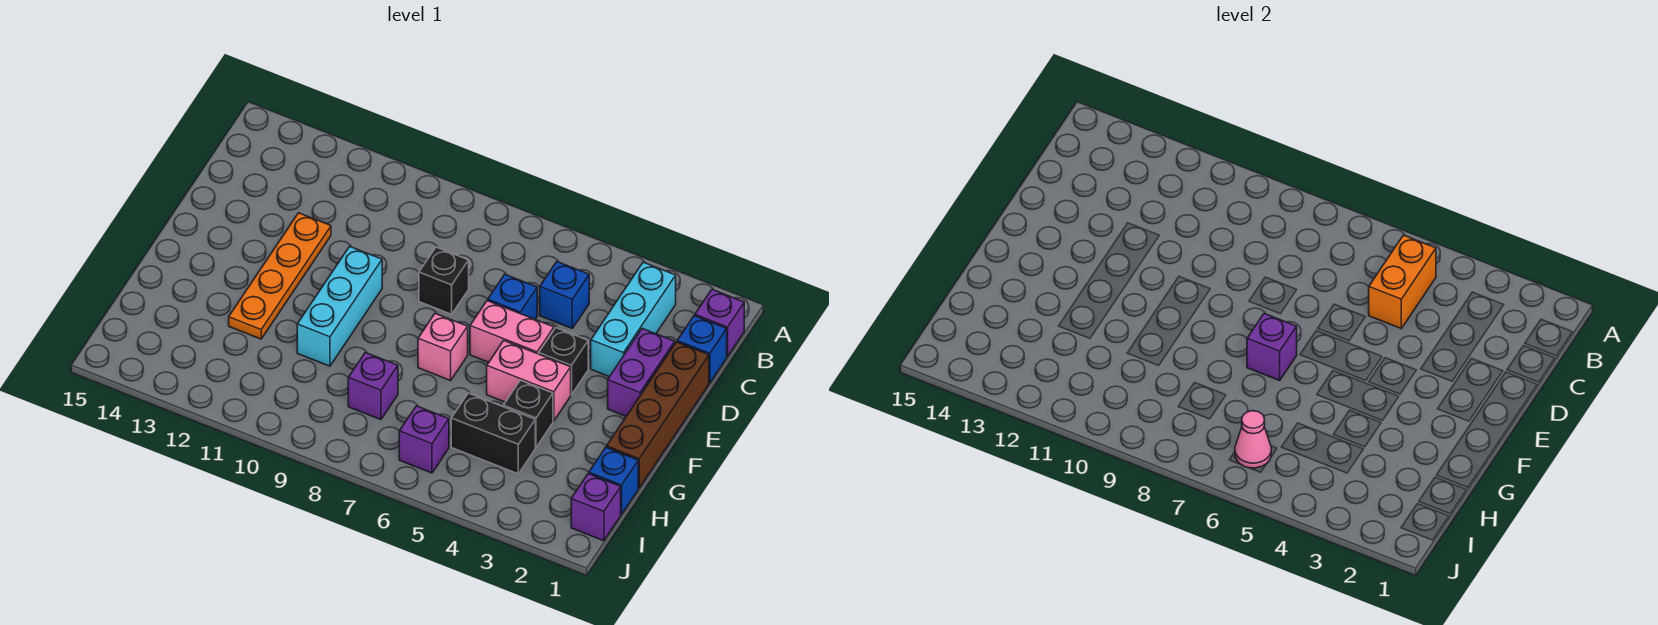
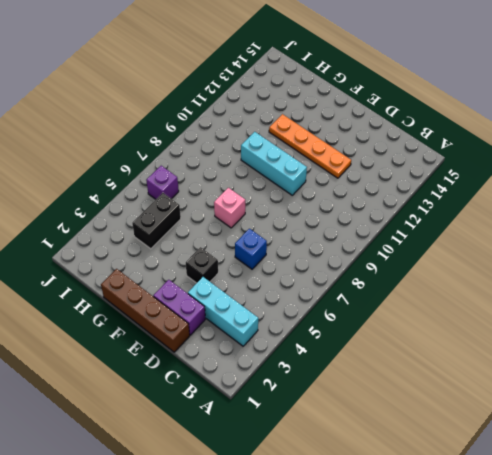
none -> purple brick B1 level 1
none -> blue brick C1 level 1
none -> blue brick C5 level 1

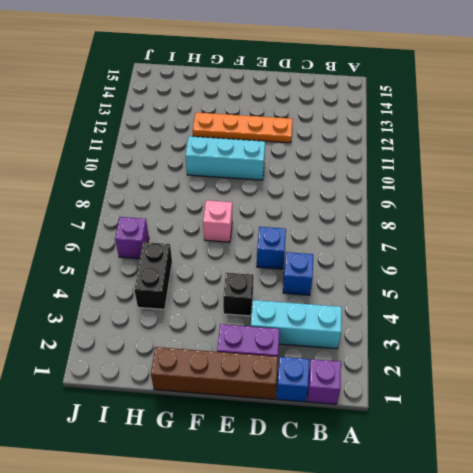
none -> black brick D8 level 1
none -> pink brick E5:E6 level 1
none -> pink brick F4:F5 level 1

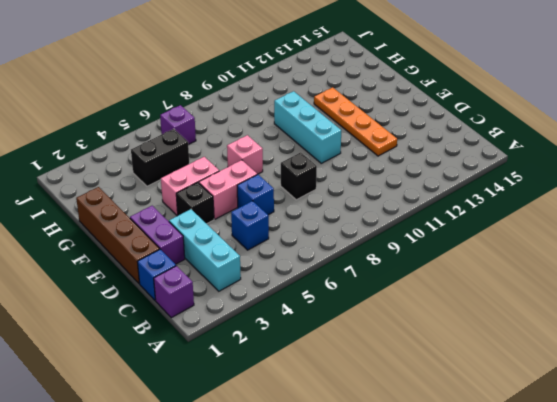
none -> black brick G4 level 1
none -> blue brick H1 level 1
none -> purple brick H8 level 1

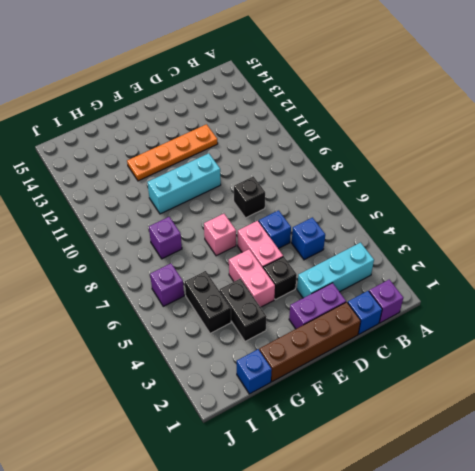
black brick G3:G4 level 1 -> black brick G4 level 1
none -> purple brick I1 level 1
none -> orange brick B5:C5 level 2
none -> purple brick F7 level 2

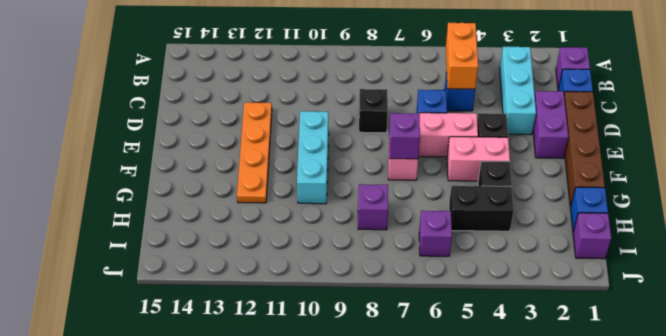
none -> pink cone I6 level 2

